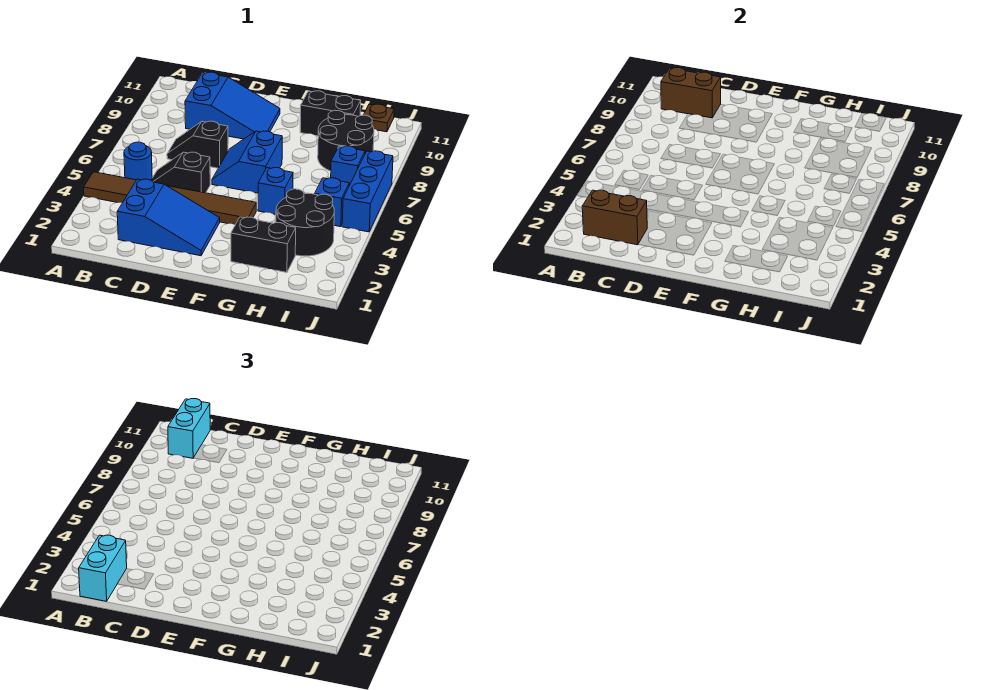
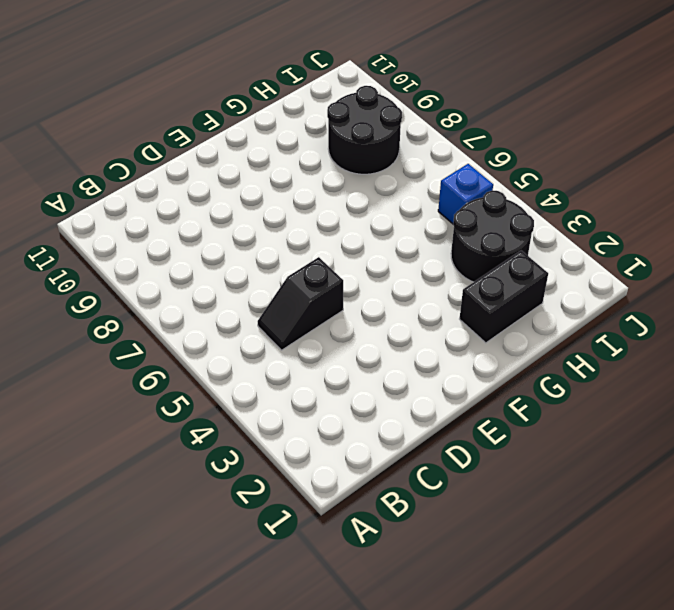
none -> brown tile A4:F4 level 1
none -> blue round brick B5 level 1
none -> blue slope C2:E3 level 1 top C

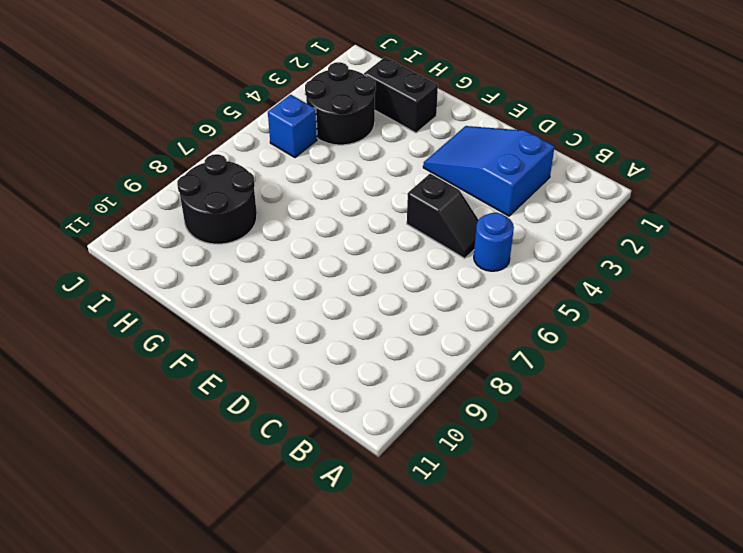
none -> brown tile A4:F4 level 1
none -> black slope C7:D7 level 1 top D
none -> blue slope C9:E10 level 1 top C

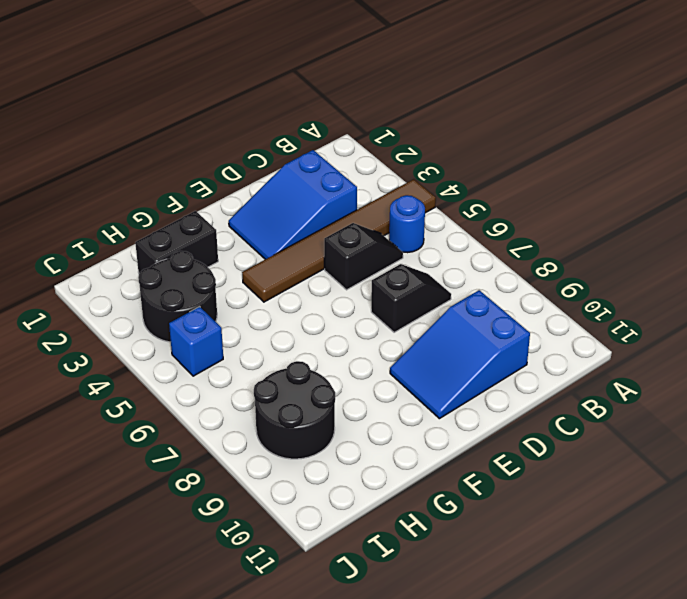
none -> blue slope E6:F7 level 1 top F
none -> blue brick G5 level 1
none -> black brick G10:H10 level 1

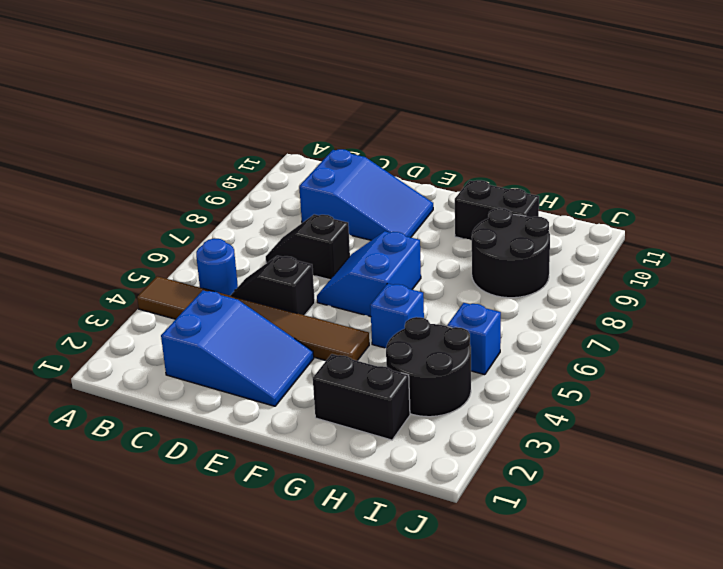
none -> blue brick I7 level 1
none -> brown plate I11 level 1
none -> blue brick J5:J7 level 1

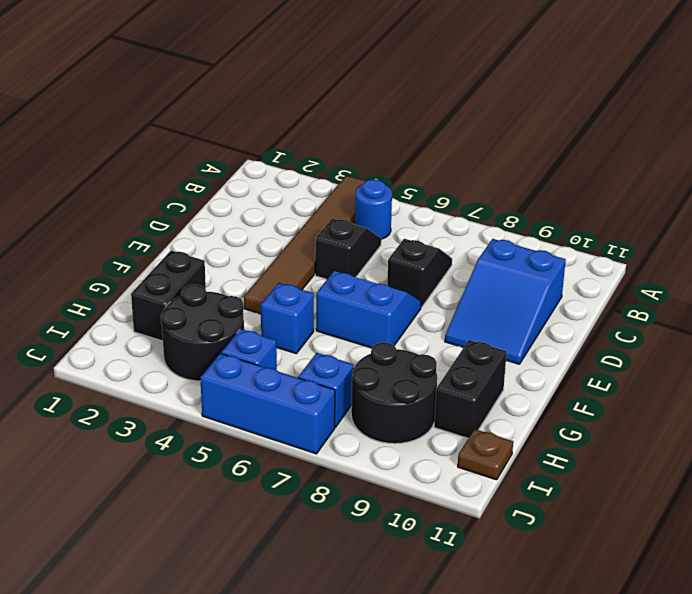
none -> blue slope C2:E3 level 1 top C
none -> brown brick B2:C2 level 2
none -> brown brick B10:C10 level 2

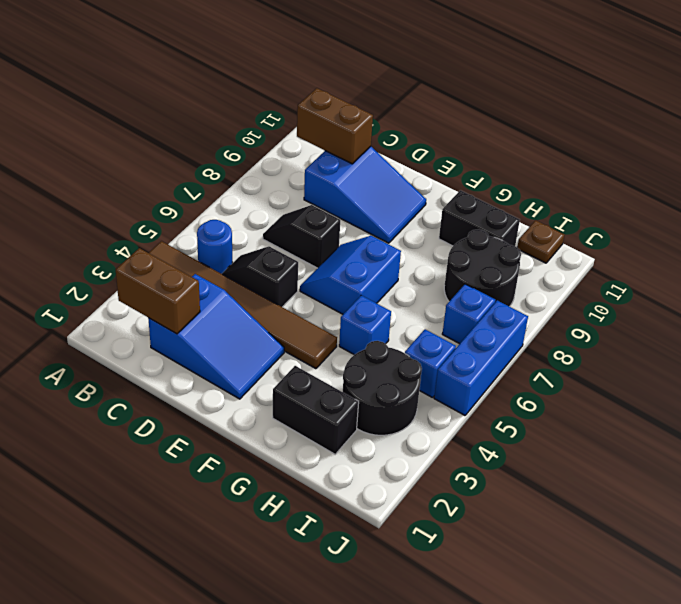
none -> cyan brick B1:B2 level 3
none -> cyan brick B10:B11 level 3

